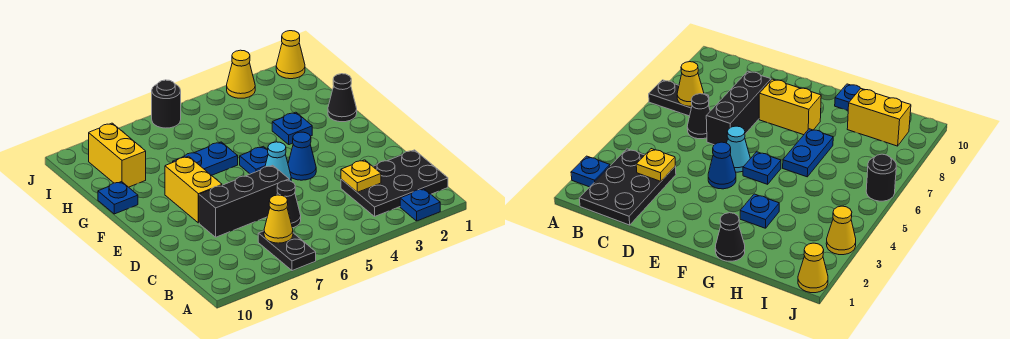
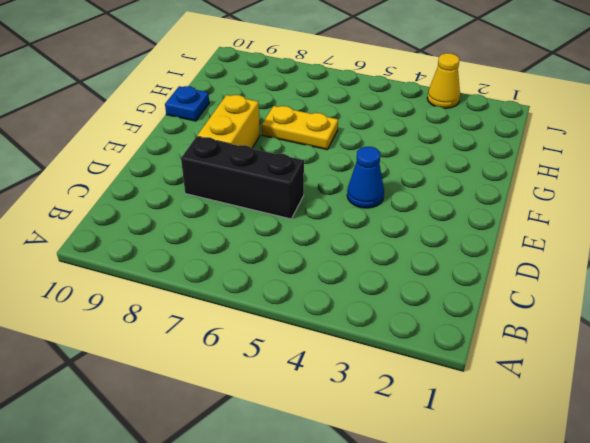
yellow plate G6:G7 level 1 -> blue plate G6:G7 level 1
none -> blue plate A2 level 1
none -> black plate A7:B7 level 1
none -> black plate B1:C3 level 1

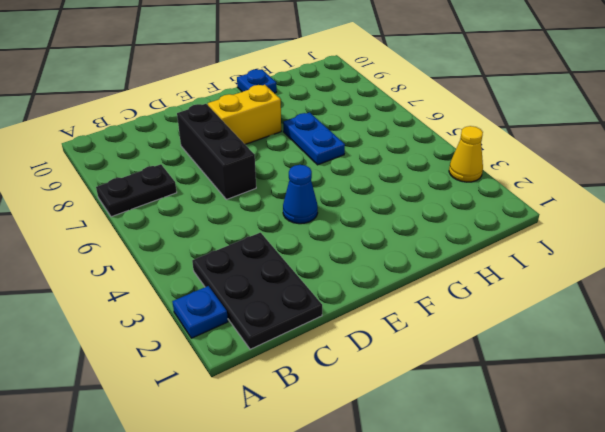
none -> black cone C6 level 1
none -> cyan cone E5 level 1
none -> blue plate F5 level 1

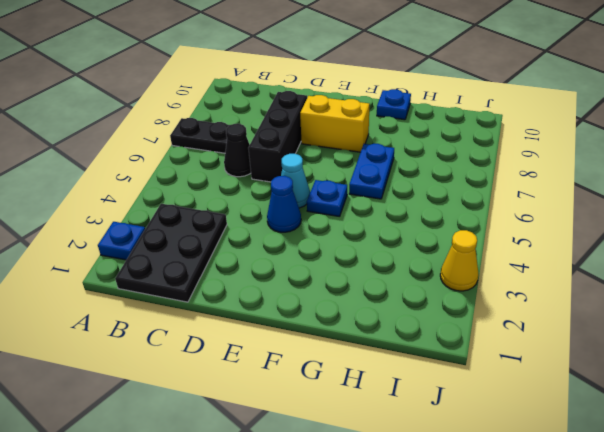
none -> black cone G1 level 1
none -> blue plate G3 level 1
none -> yellow brick H9:I9 level 1

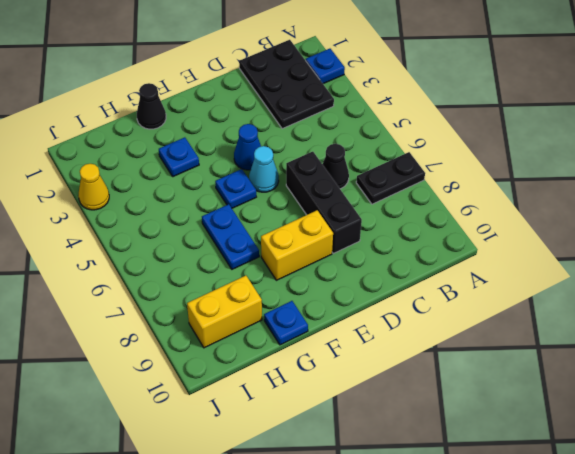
none -> yellow cone J1 level 1
none -> black round brick J6 level 1
none -> yellow cone B7 level 2

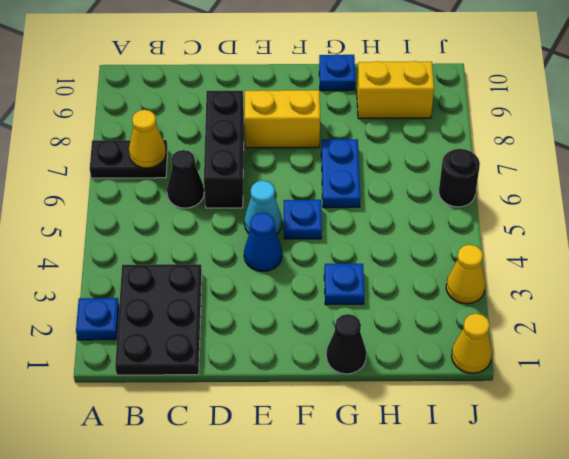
none -> yellow plate C3 level 2

